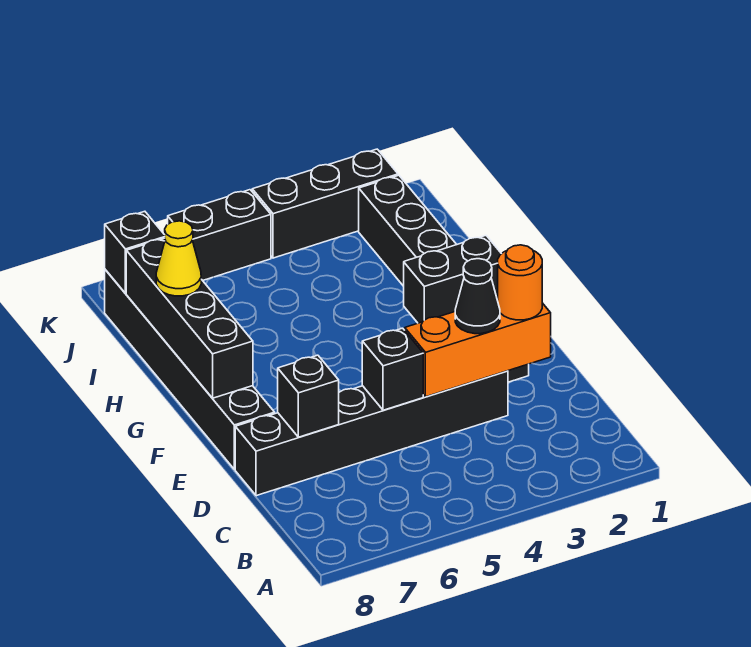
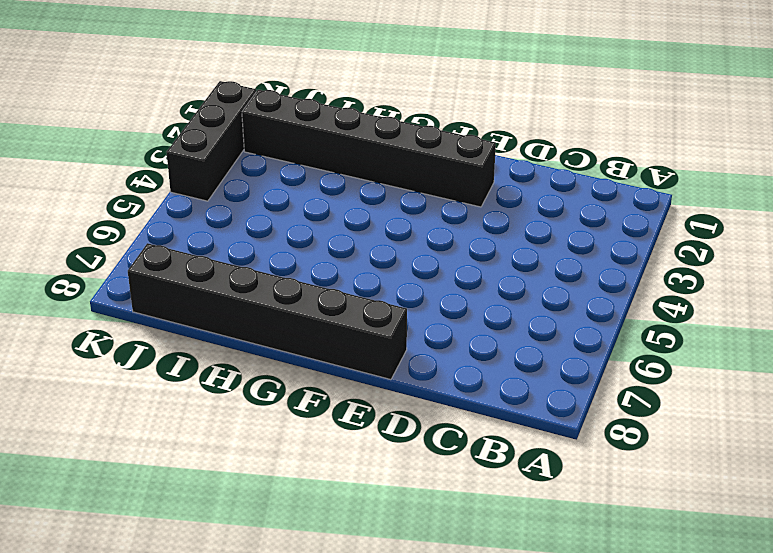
none -> black brick D3:D8 level 1
none -> black brick K5:K6 level 1
none -> orange brick D2:D4 level 2

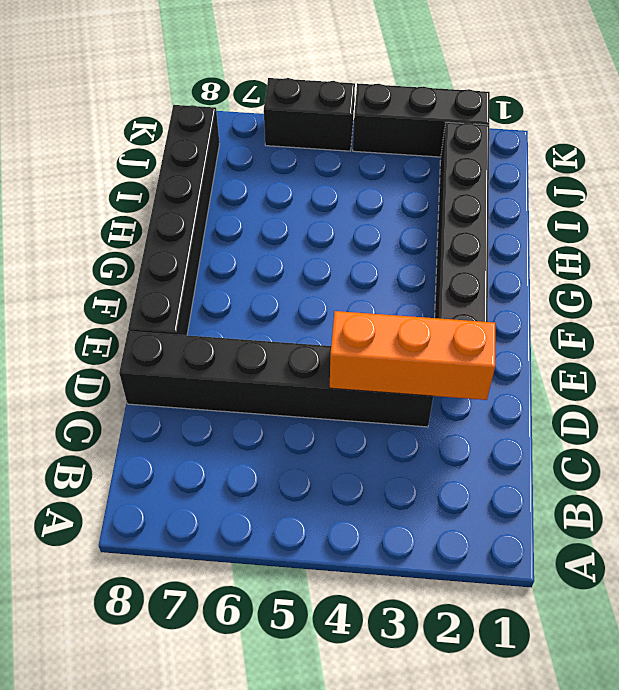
none -> black brick D5 level 2
none -> black brick D7 level 2
none -> black brick F2:F3 level 2

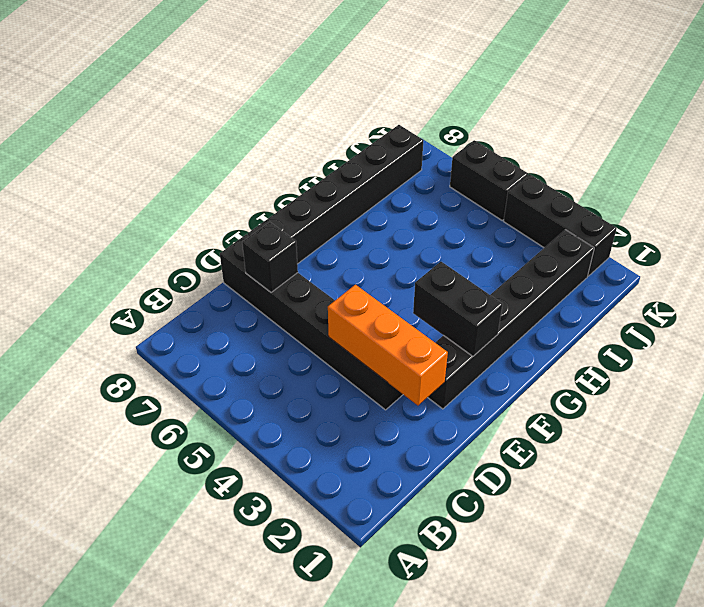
none -> black brick D5 level 2
none -> black brick F8:I8 level 2
none -> black brick J8 level 2

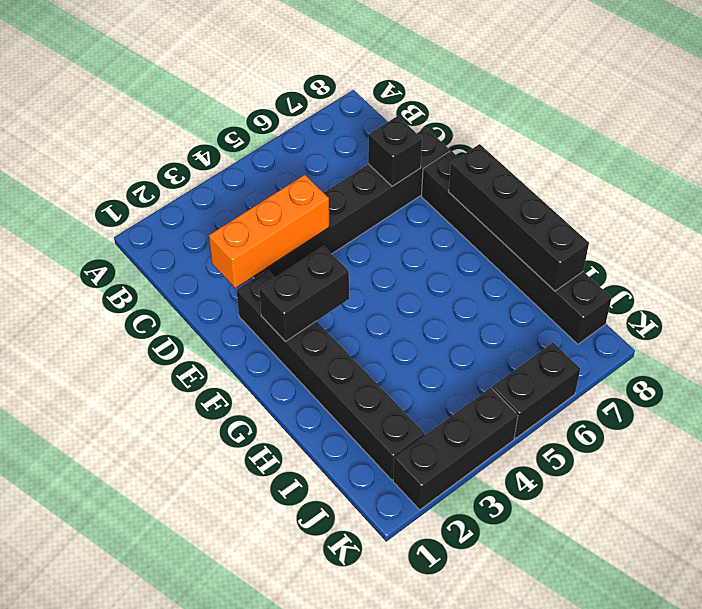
none -> black brick D5 level 2
none -> black brick J8 level 2
none -> orange round brick D2 level 3

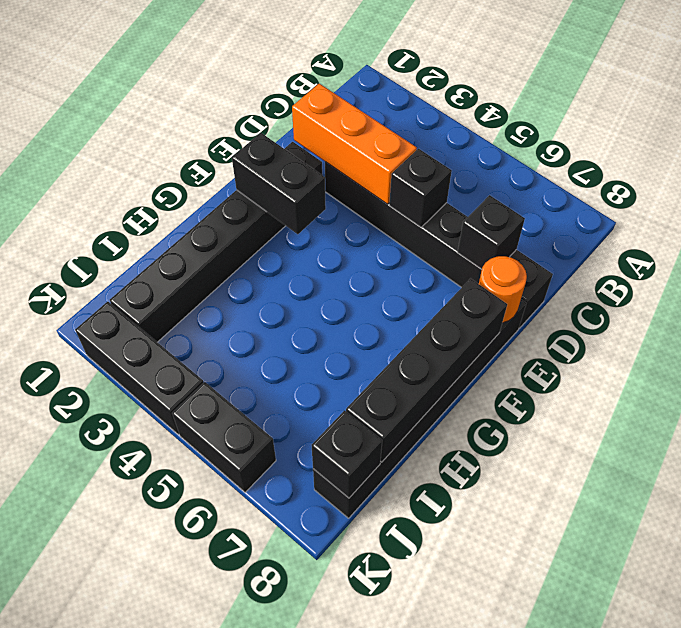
orange round brick E8 level 2 -> orange round brick D2 level 3
none -> black cone D3 level 3
none -> yellow cone H8 level 3

